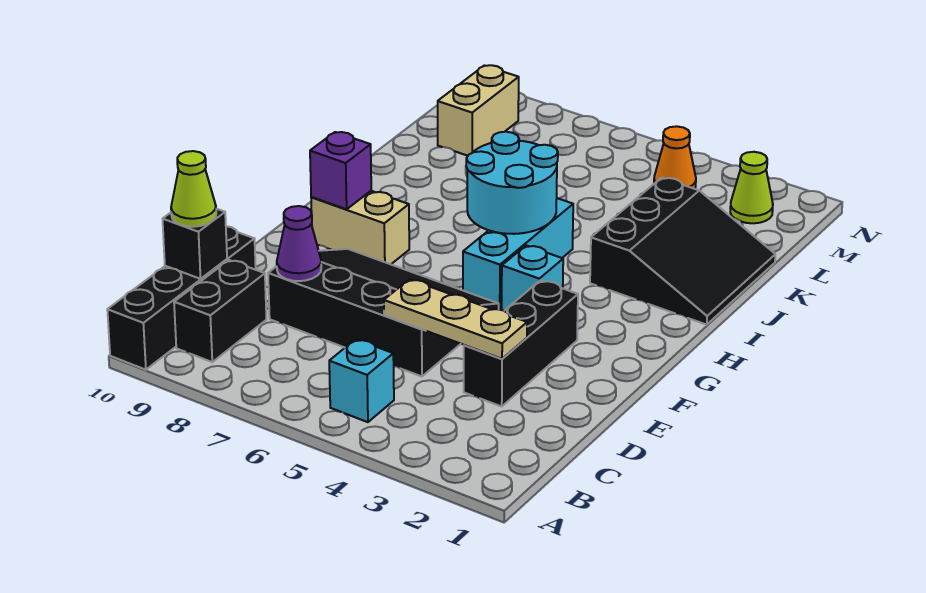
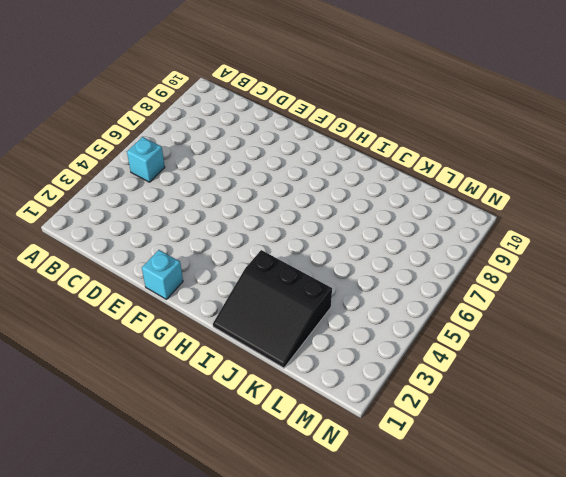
cyan brick F1 level 1 -> cyan brick G4 level 1
none -> black brick A10:D10 level 1
none -> black brick B9:C9 level 1
none -> black brick D3:F3 level 1

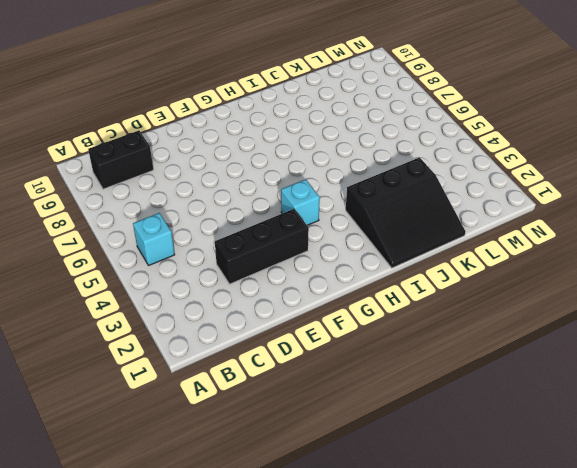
none -> black brick A10:D10 level 1
none -> black slope D5:F8 level 1 top D
none -> cyan brick G5:I5 level 1

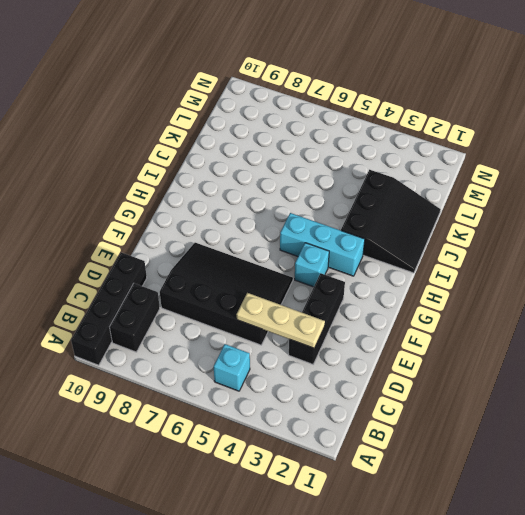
cyan brick H3:H5 level 1 -> cyan brick G5:I5 level 1
none -> tan brick G8:G9 level 1
none -> tan brick L9:M9 level 1
none -> lime cone M2 level 1

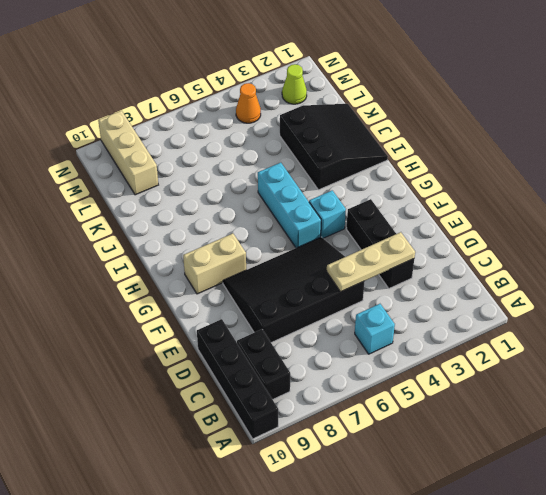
tan brick L9:N9 level 1 -> tan brick L9:M9 level 1
none -> black brick C10 level 2
none -> purple cone D8 level 2
none -> purple brick G9 level 2

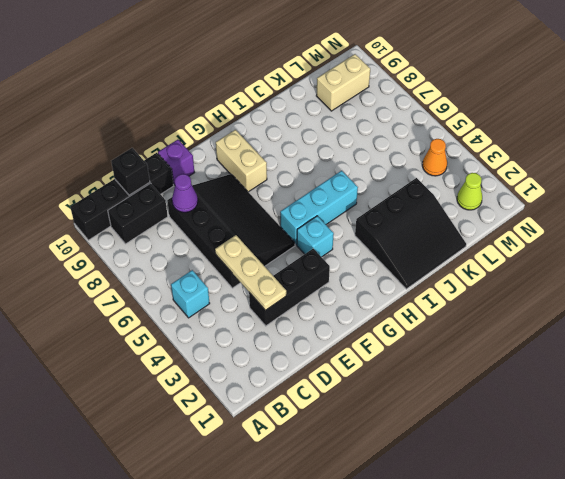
purple brick E10 level 1 -> purple brick G9 level 2
none -> cyan round brick H5:I6 level 2
none -> lime cone C10 level 3

